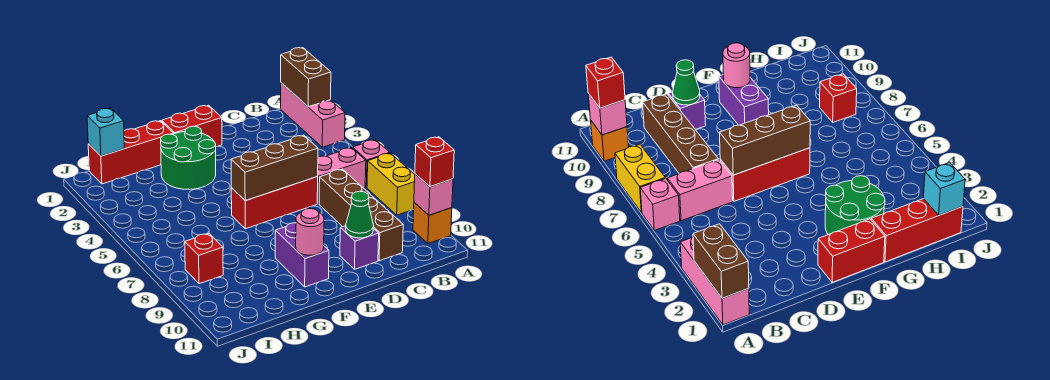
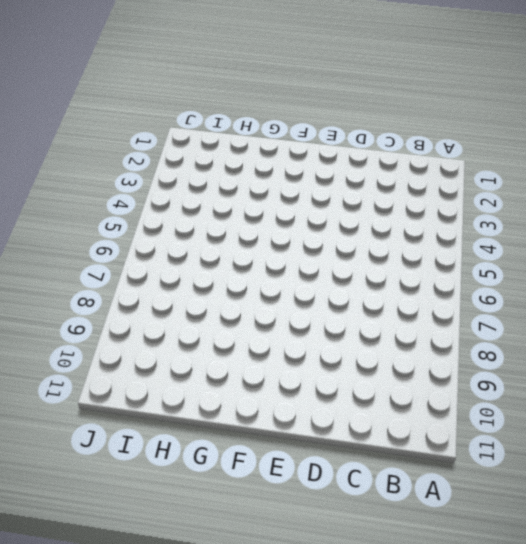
none -> pink brick A1:A3 level 1
none -> pink brick A6 level 1
none -> yellow brick A7:A8 level 1

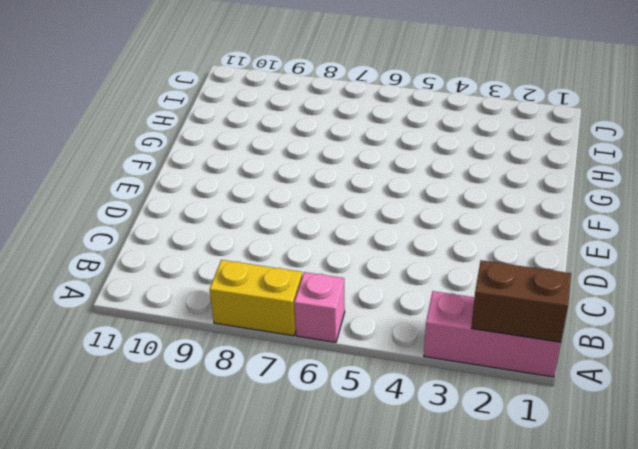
none -> orange brick A10 level 1
none -> pink brick B6:C6 level 1
none -> brown brick C7:C10 level 1

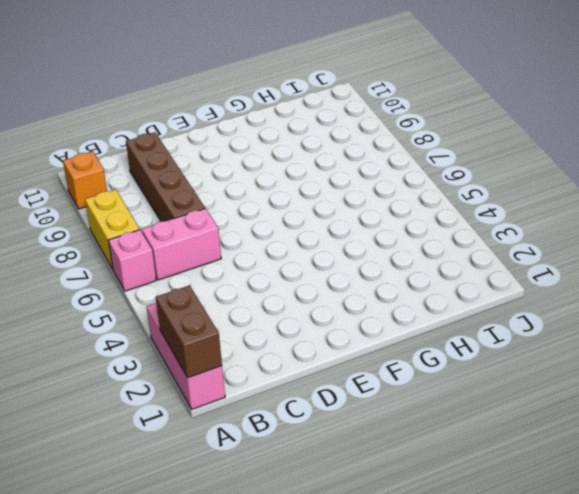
none -> red brick D6:F6 level 1
none -> purple brick D10 level 1
none -> red brick E1:F1 level 1

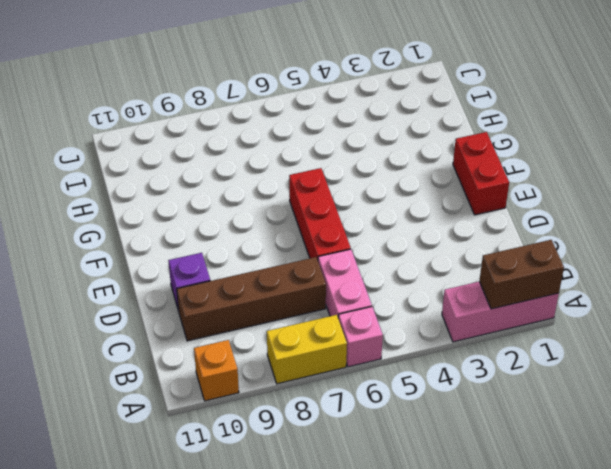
none -> green round brick F2:G3 level 1
none -> purple brick F9:F10 level 1
none -> red brick G1:I1 level 1

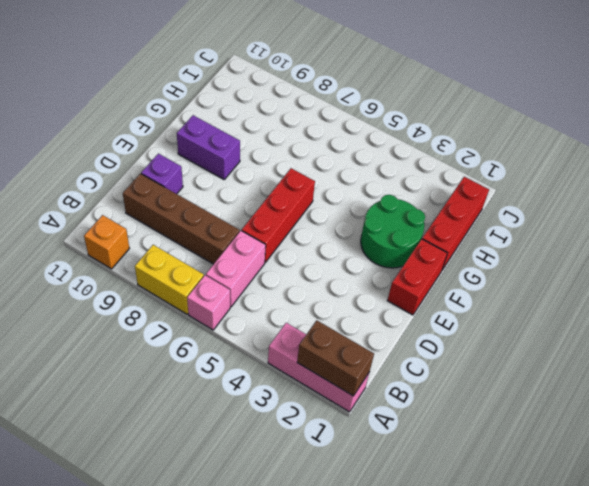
none -> red brick I8 level 1
none -> pink brick A10 level 2
none -> brown brick D6:F6 level 2

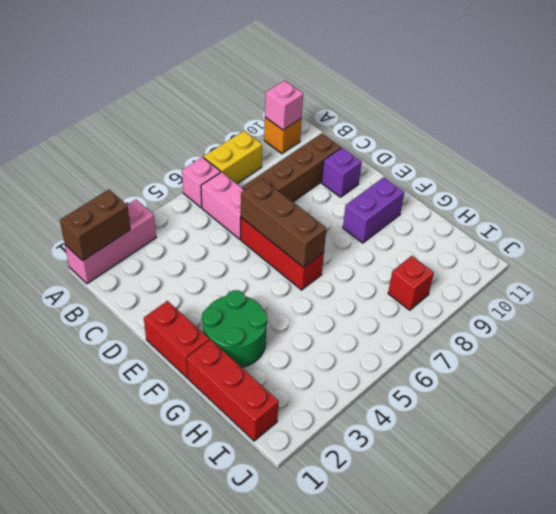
none -> green cone D10 level 2
none -> pink round brick F10 level 2
none -> cyan brick I1 level 2

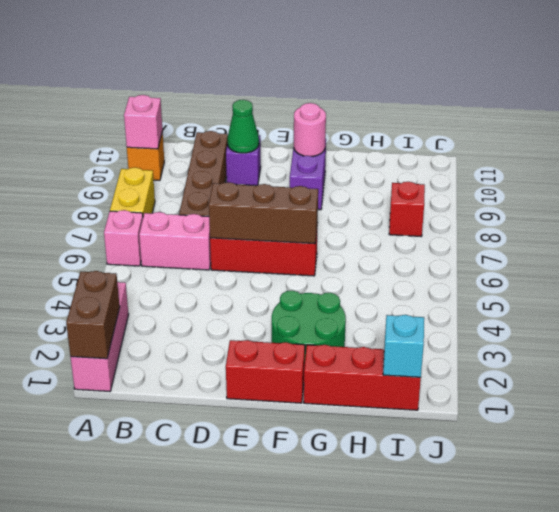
none -> red brick A10 level 3

